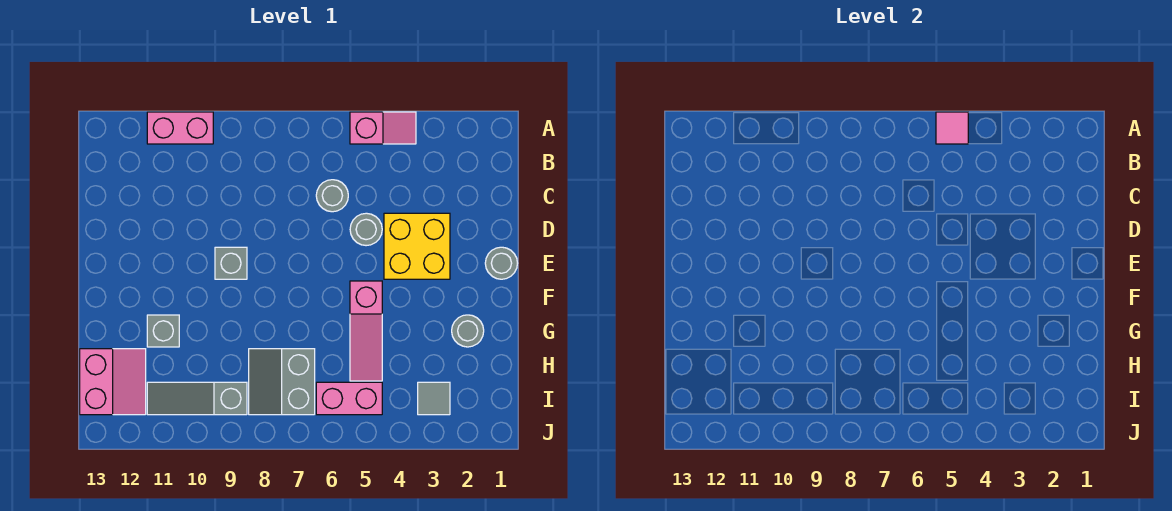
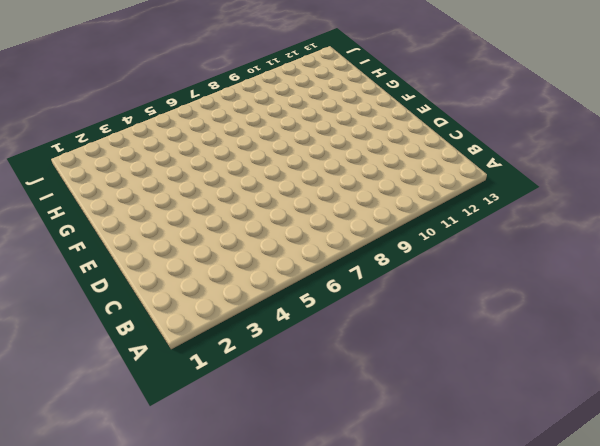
none -> pink slope A4:A5 level 1 top 5
none -> pink brick A10:A11 level 1
none -> grey round brick C6 level 1

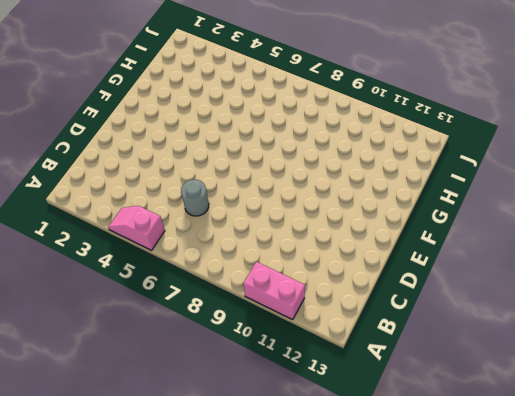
none -> yellow brick D3:E4 level 1
none -> grey round brick D5 level 1
none -> grey round brick E1 level 1

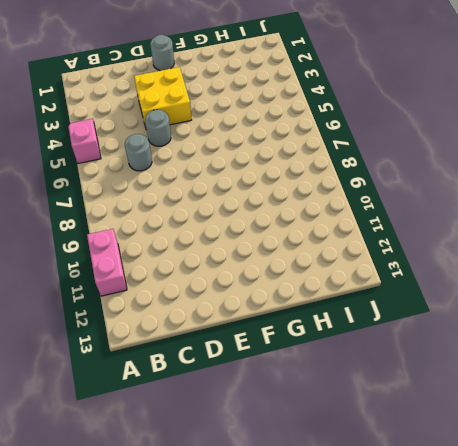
none -> grey brick E9 level 1
none -> pink slope F5:H5 level 1 top F
none -> grey round brick G2 level 1

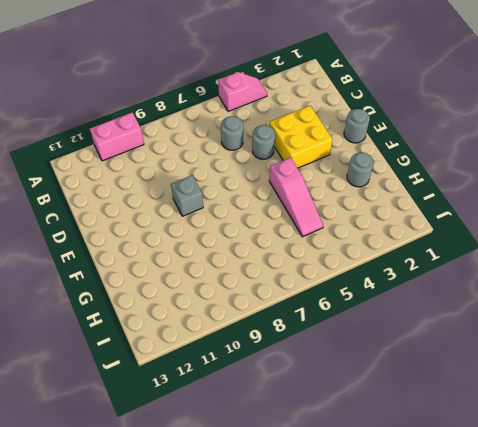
none -> grey brick G11 level 1
none -> grey slope H7:I8 level 1 top 7
none -> pink slope H12:I13 level 1 top 13

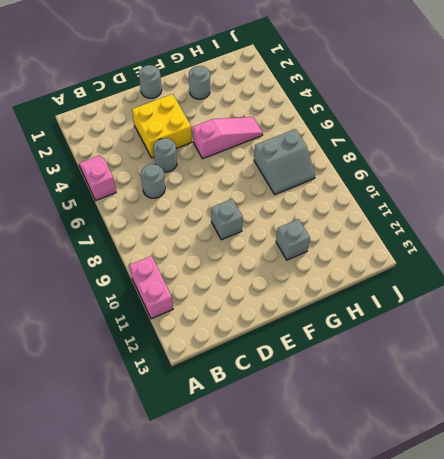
none -> pink slope H12:I13 level 1 top 13
none -> grey tile I3 level 1
none -> pink brick I5:I6 level 1

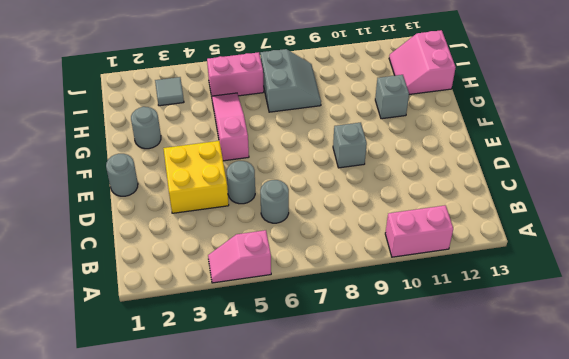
none -> grey slope I9:I11 level 1 top 9
none -> pink tile A5 level 2

